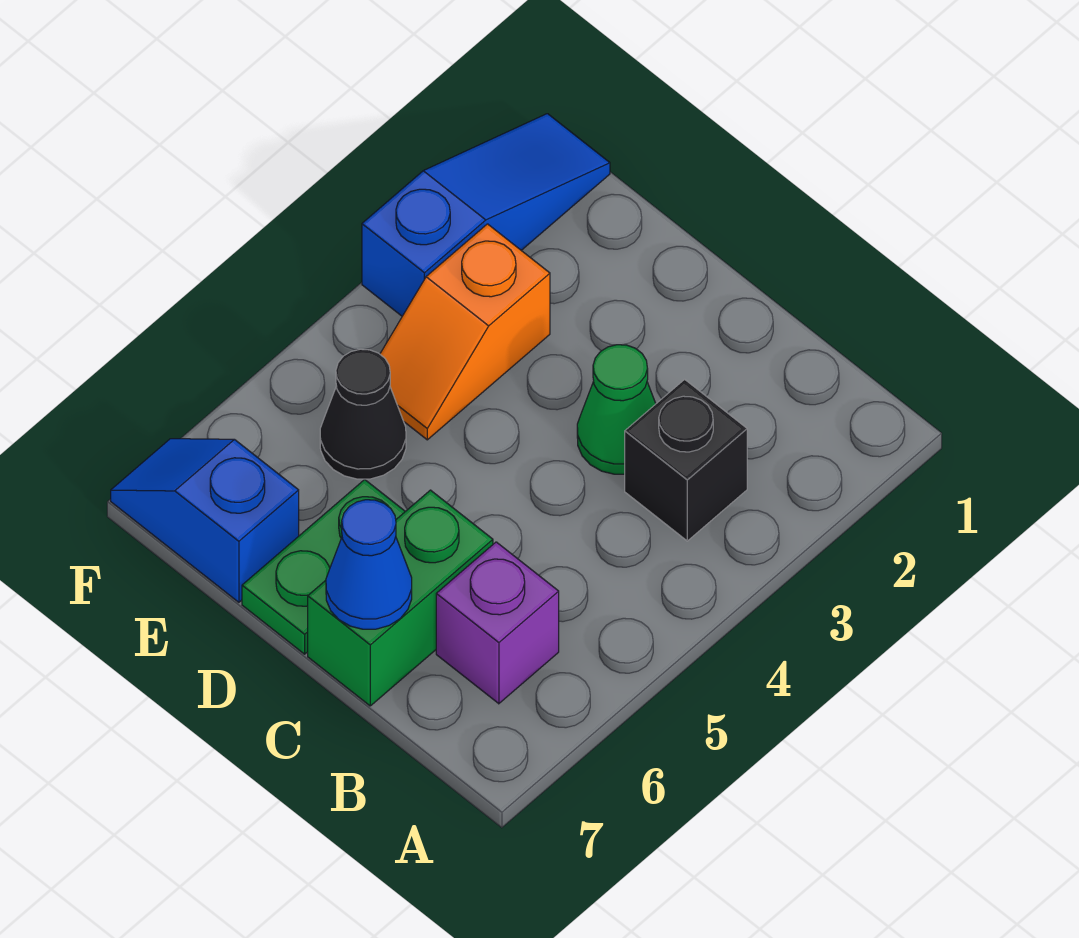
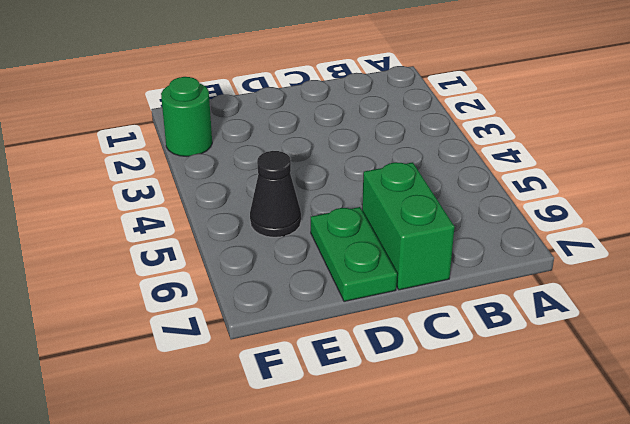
green round brick F2 level 1 -> blue slope F1:F3 level 1 top 3
none -> black brick B3 level 1
none -> purple brick B6 level 1

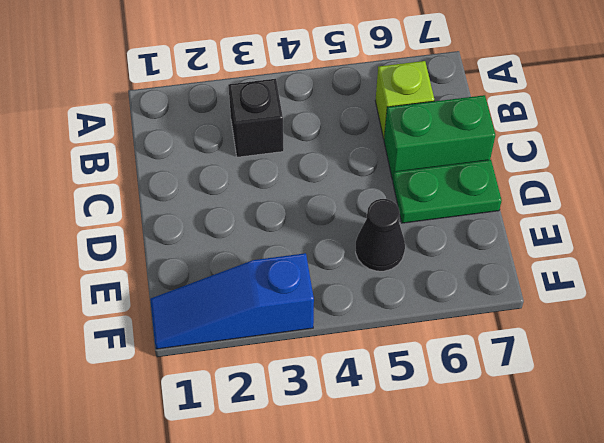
lime brick B6 level 1 -> purple brick B6 level 1
none -> green cone C3 level 1
none -> orange slope E3:E4 level 1 top 3

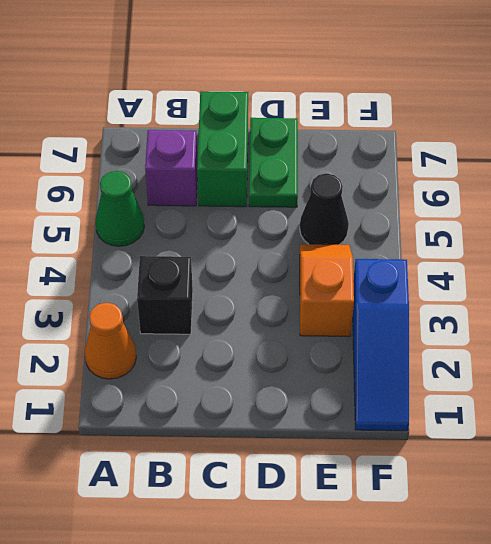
orange cone A2 level 1 -> none
green cone A5 level 1 -> green cone C3 level 1
none -> blue slope E7:F7 level 1 top E
none -> blue cone C7 level 2

